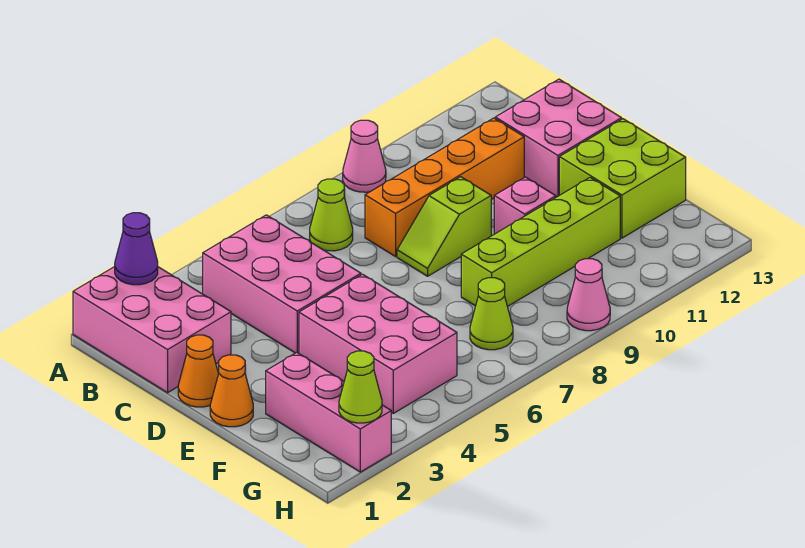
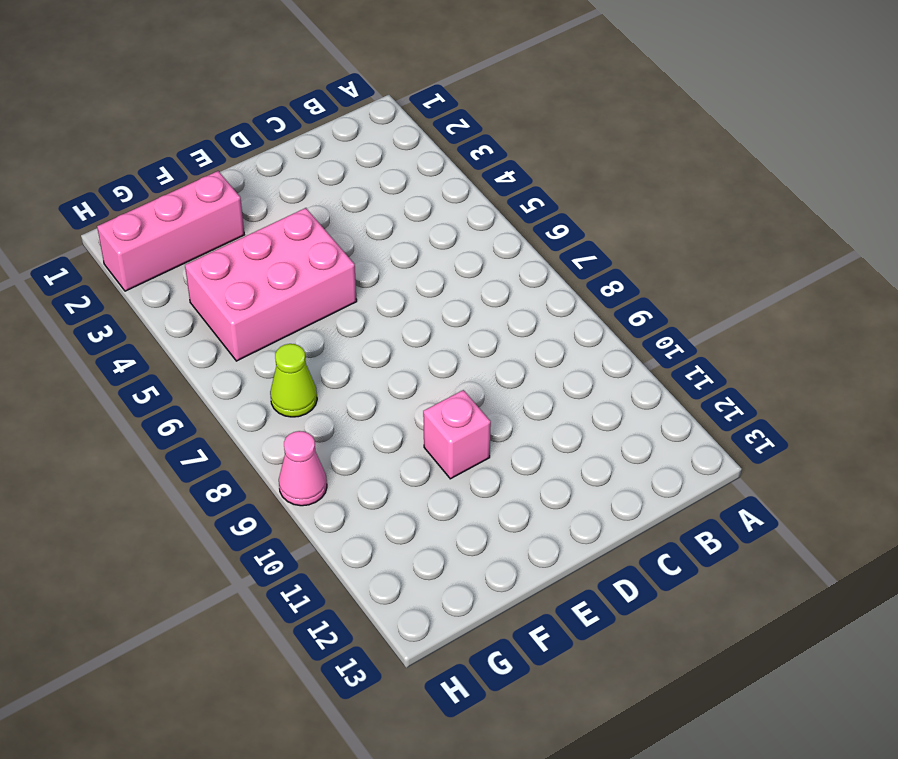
none -> pink brick A1:C2 level 1
none -> pink cone A9 level 1
none -> pink brick B4:D5 level 1

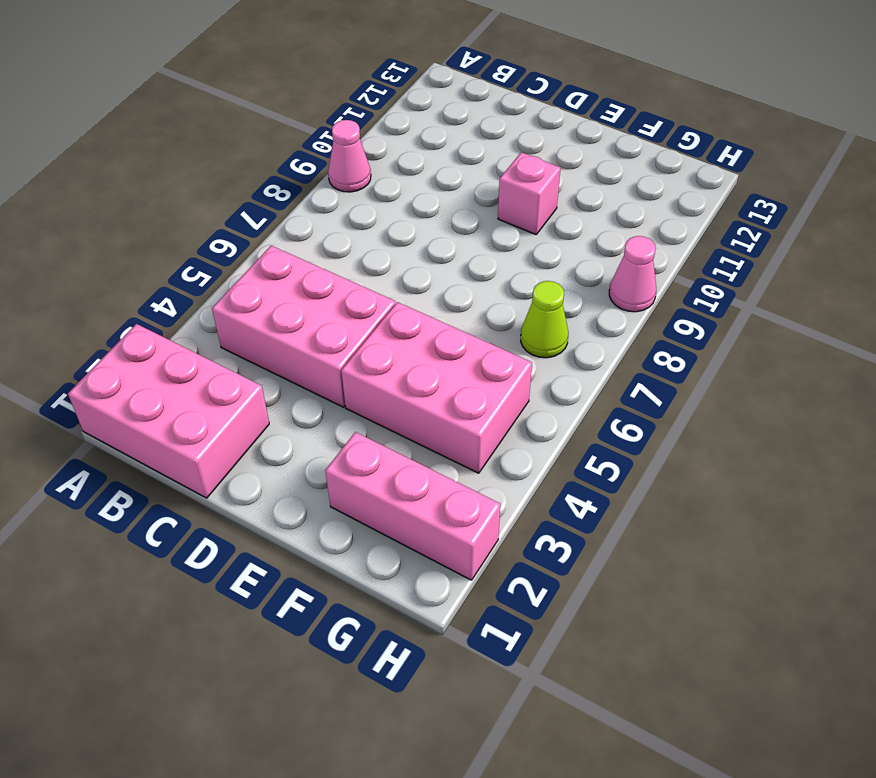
none -> lime cone B7 level 1
none -> orange brick C8:C11 level 1
none -> pink brick C12:D13 level 1

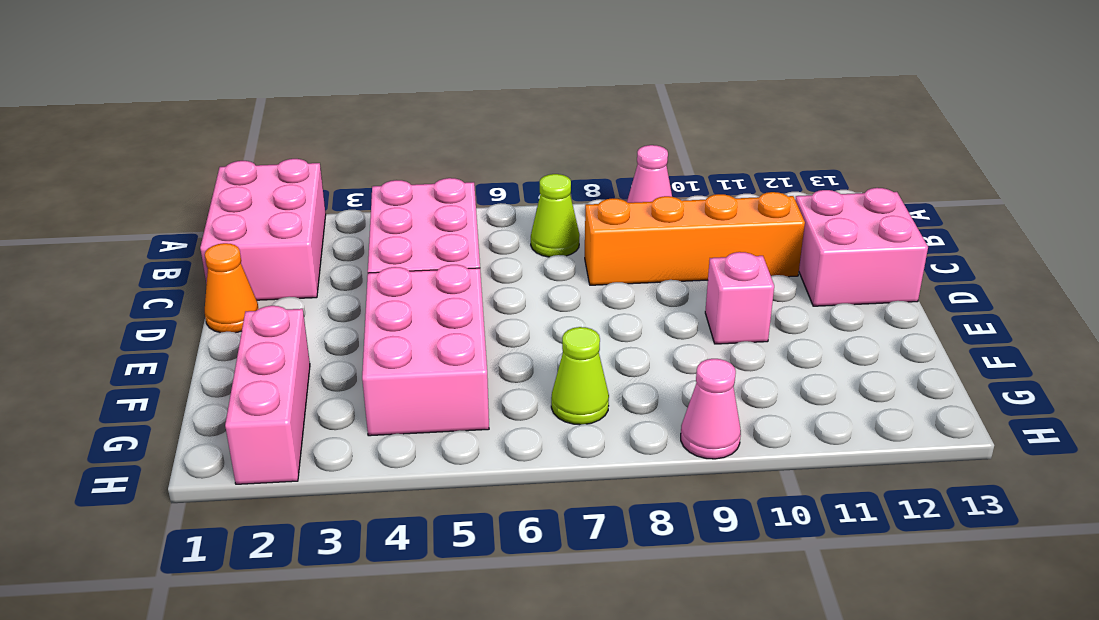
none -> lime slope D8:D9 level 1 top 9
none -> orange cone E1 level 1
none -> lime brick E12:F13 level 1

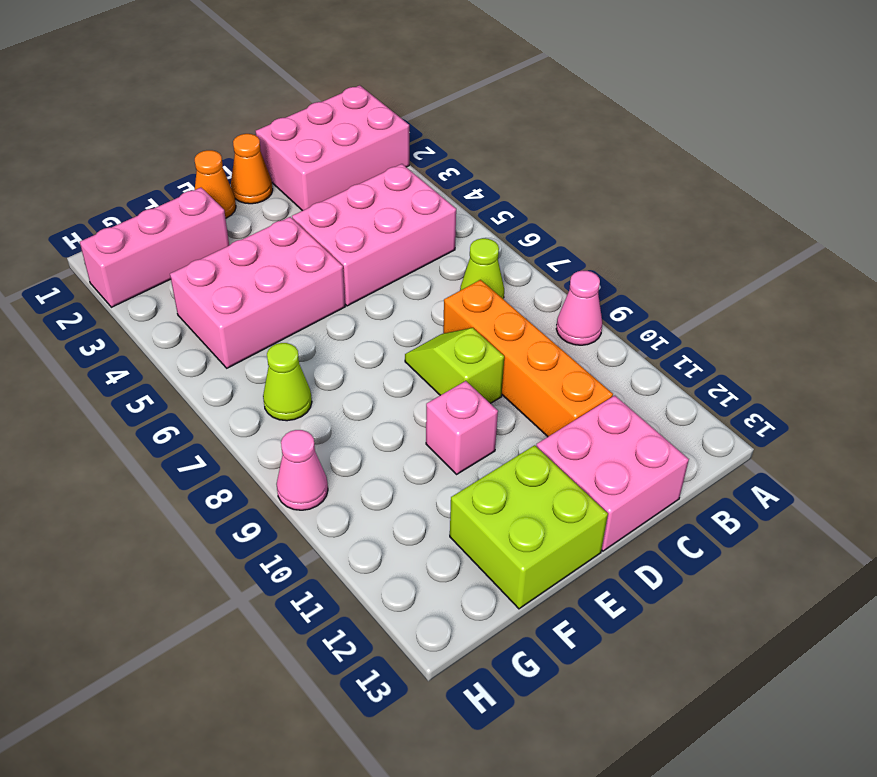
none -> lime brick F8:F11 level 1
none -> purple cone A2 level 2
none -> lime cone H2 level 2

